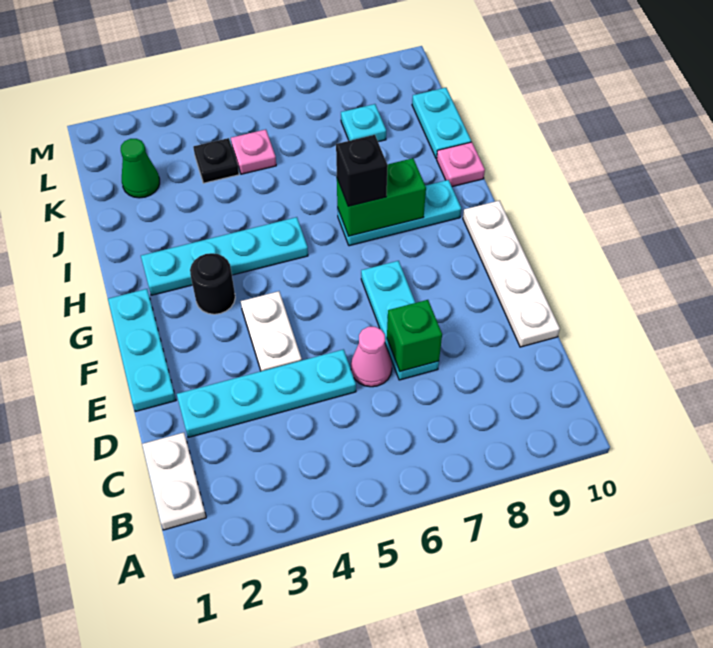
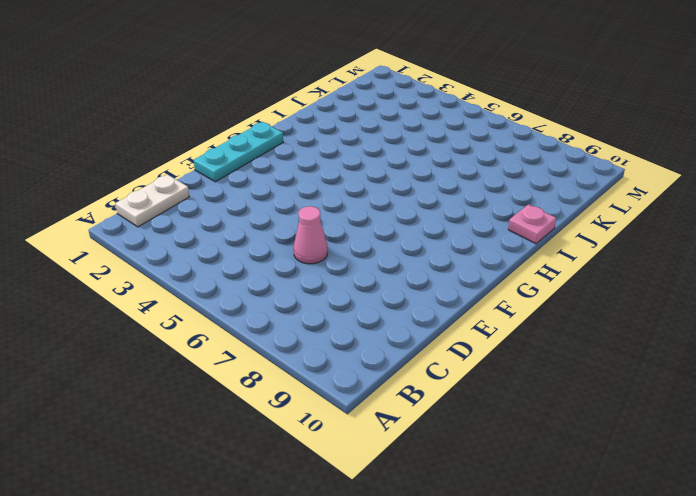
none -> cyan plate D2:D5 level 1
none -> cyan plate D7:F7 level 1
none -> white plate D10:G10 level 1

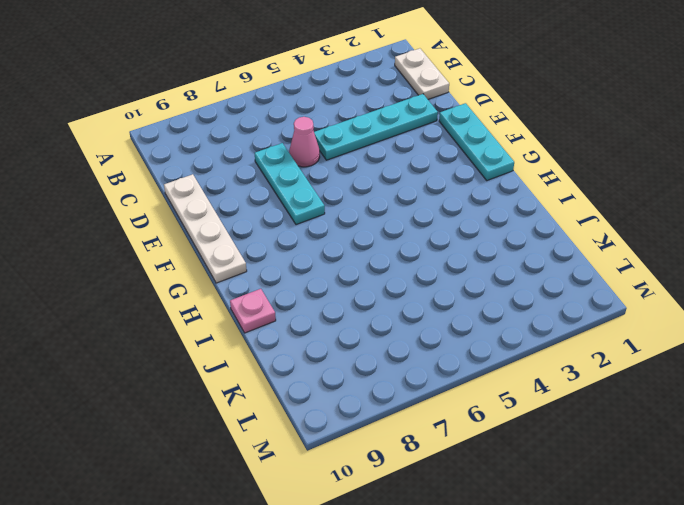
none -> white plate E4:F4 level 1
none -> black round brick G3 level 1
none -> cyan plate H2:H5 level 1

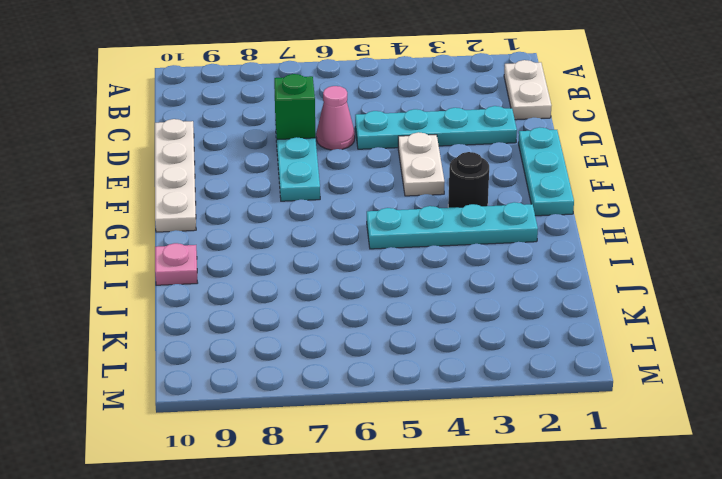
none -> cyan plate H7:H9 level 1
none -> cyan plate J10:K10 level 1
none -> green cone K2 level 1

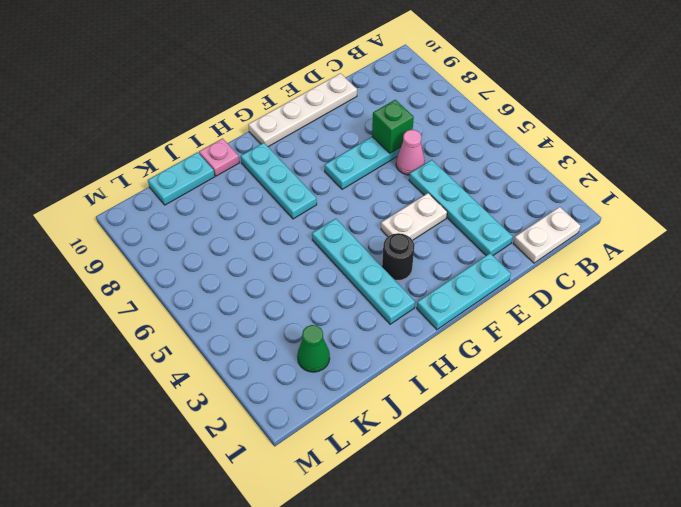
none -> black plate K4 level 1
none -> pink plate K5 level 1
none -> cyan plate K8 level 1

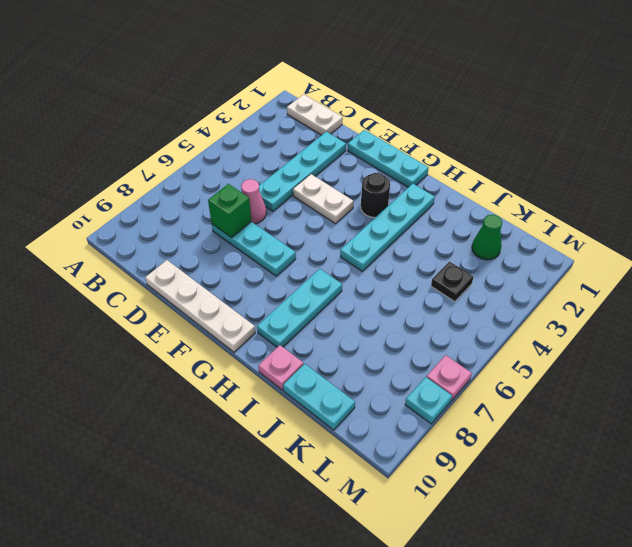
pink plate M7 level 1 -> pink plate K5 level 1
cyan plate M8 level 1 -> cyan plate K8 level 1
none -> green brick H7:H8 level 2
none -> black brick H7 level 3

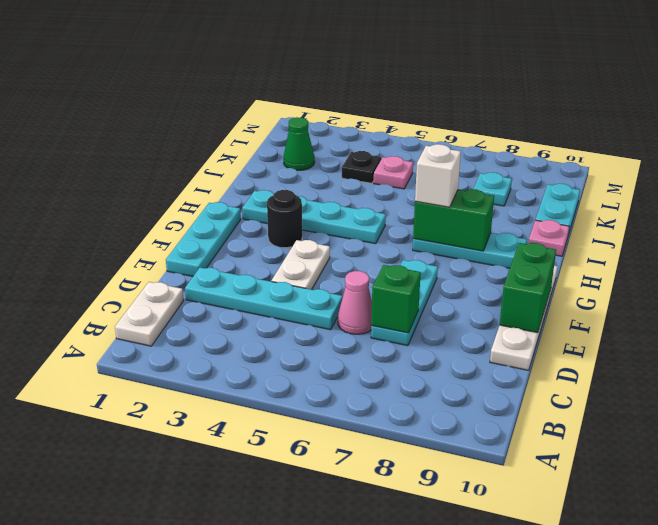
green brick E10:F10 level 2 -> none
white brick H7 level 3 -> black brick H7 level 3

